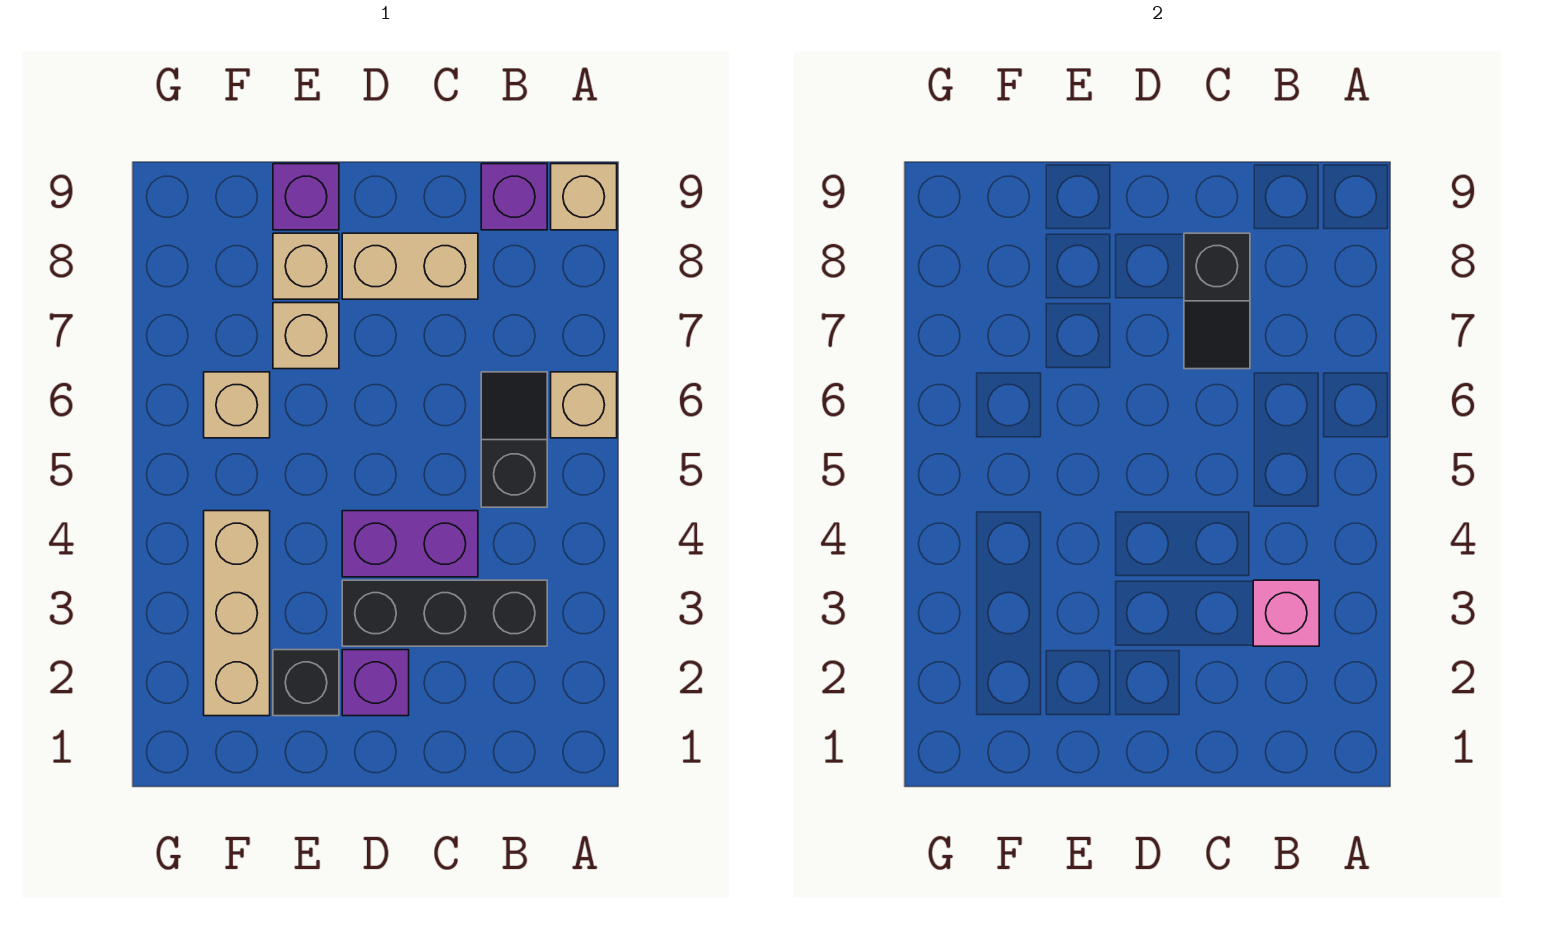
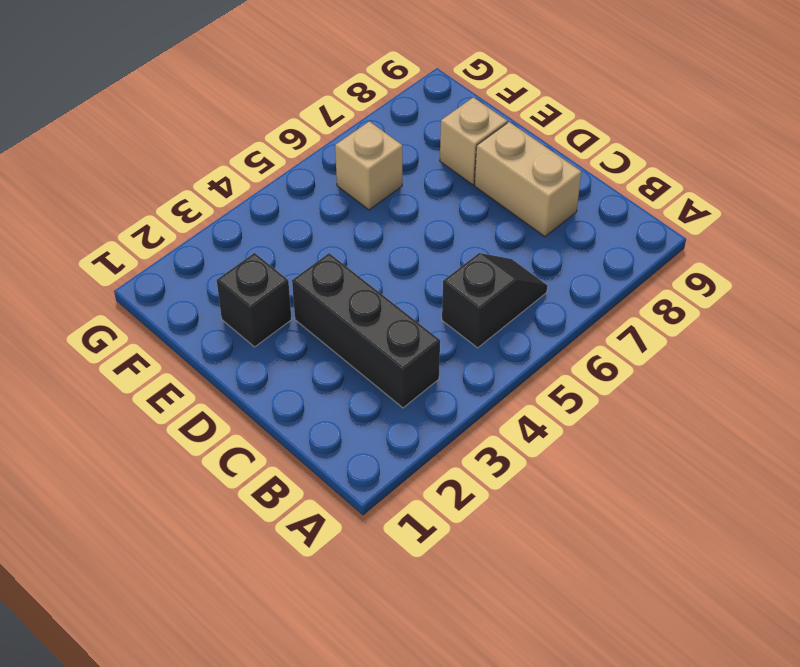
none -> tan brick A6 level 1
none -> tan brick A9 level 1
none -> purple brick B9 level 1

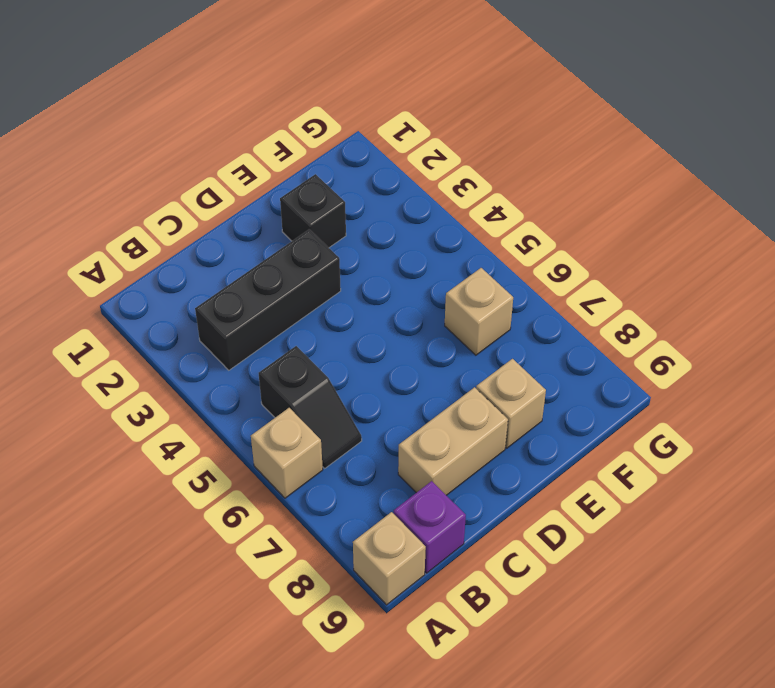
none -> purple brick C4:D4 level 1
none -> purple brick D2 level 1
none -> tan brick E7 level 1

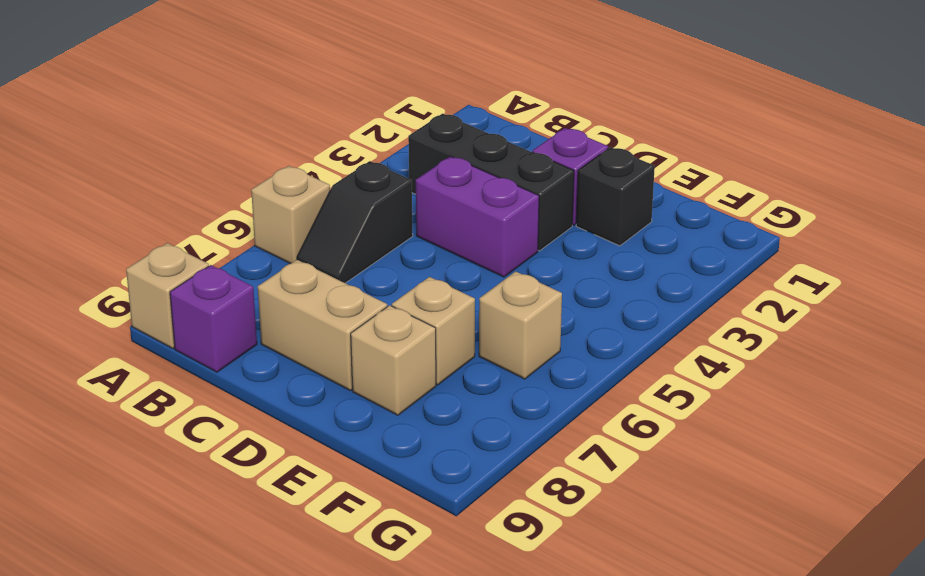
none -> purple brick E9 level 1
none -> tan brick F2:F4 level 1
none -> pink brick B3 level 2

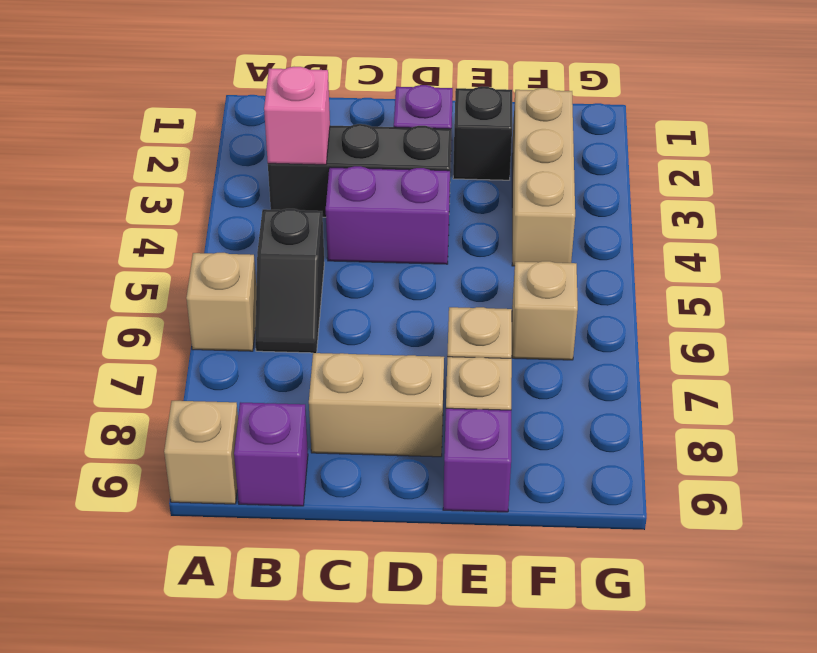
none -> black slope C7:C8 level 2 top 8

